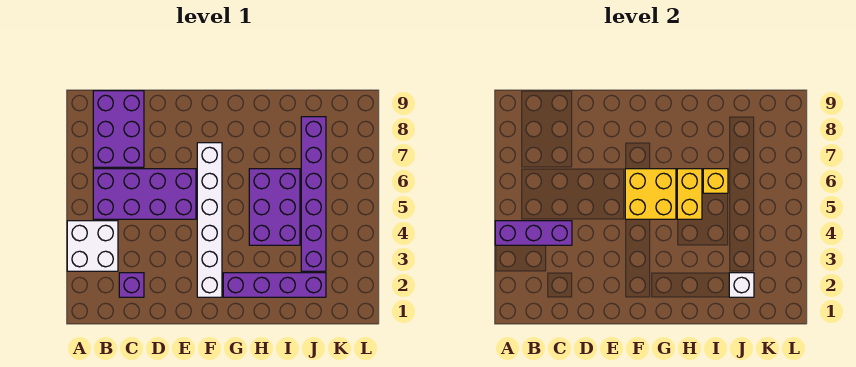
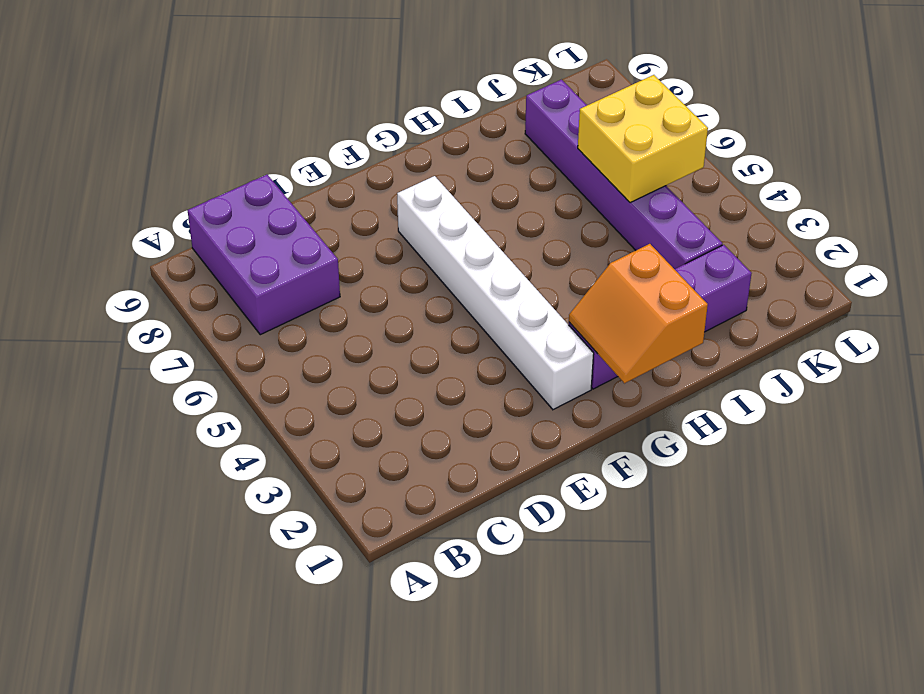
orange slope G1:H2 level 2 top H -> none
yellow brick J5:K6 level 2 -> yellow brick F5:G6 level 2
none -> white brick A3:B4 level 1
none -> purple brick B5:E6 level 1
none -> purple brick C2 level 1

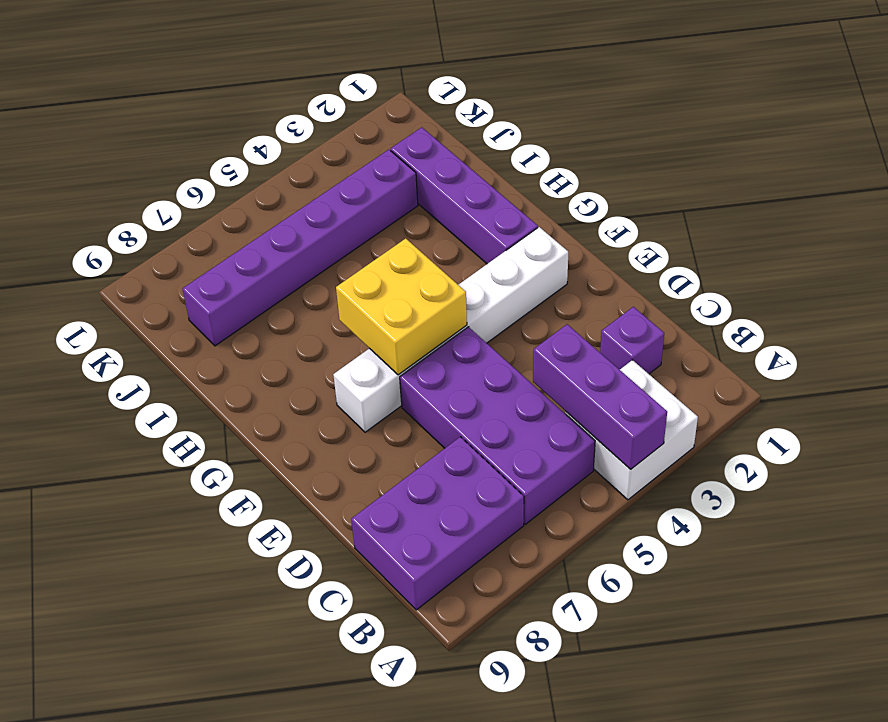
none -> purple brick H4:I6 level 1
none -> yellow brick H5:H6 level 2
none -> yellow brick I6 level 2

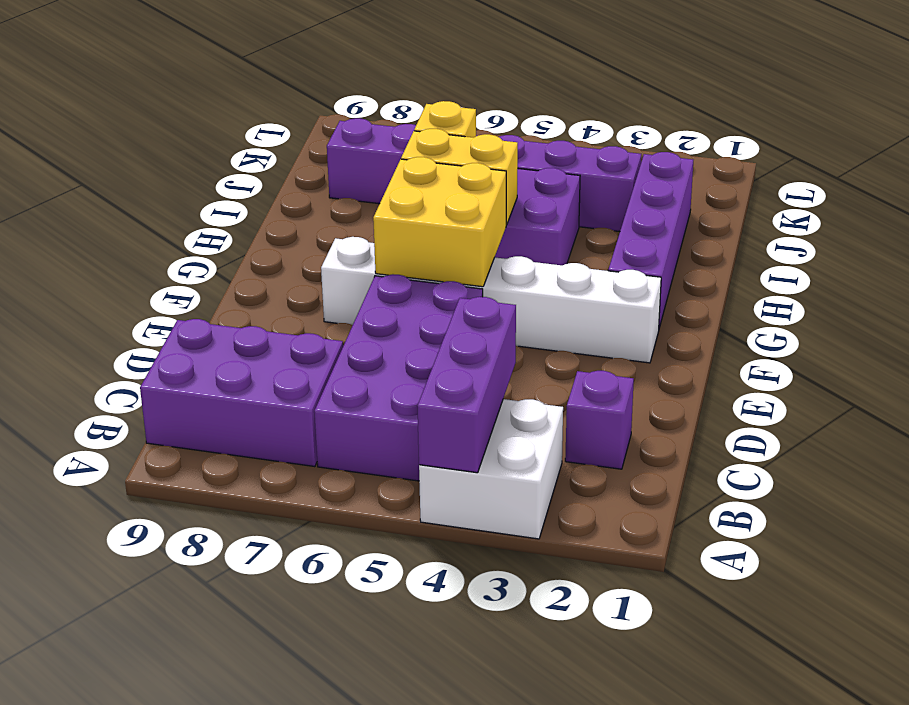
none -> white brick J2 level 2

